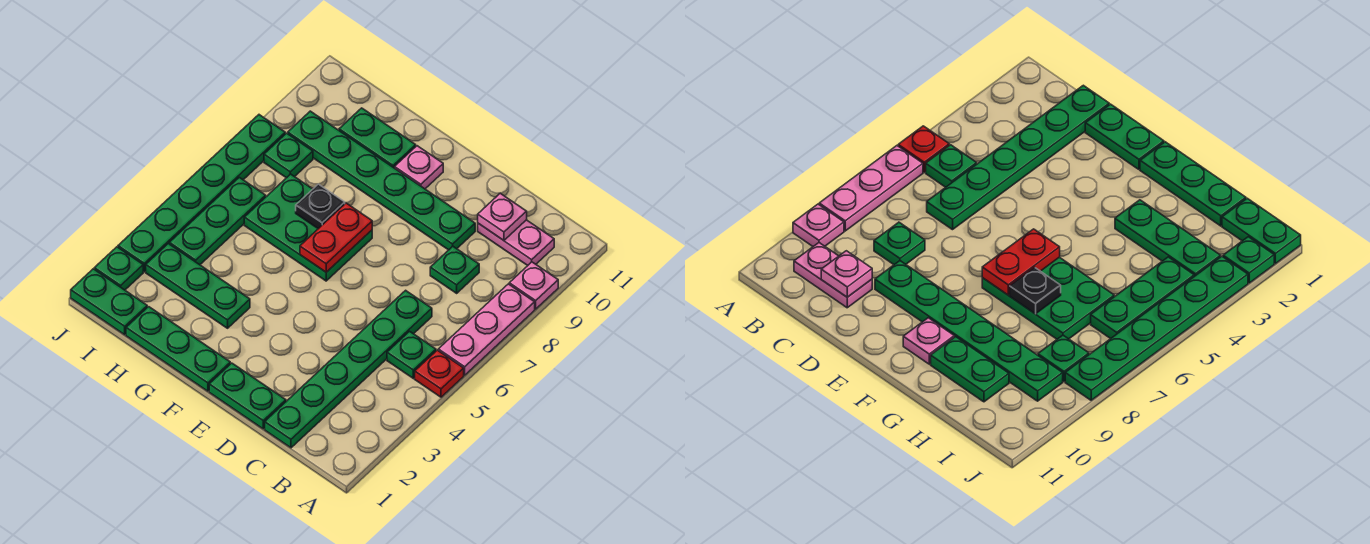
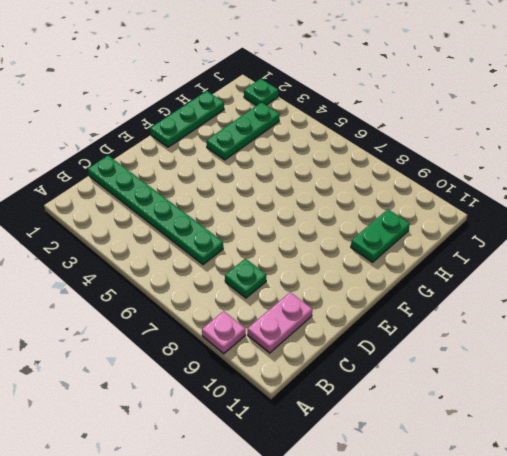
none -> red plate A5 level 1
none -> pink plate A6:A8 level 1
none -> green plate B5 level 1

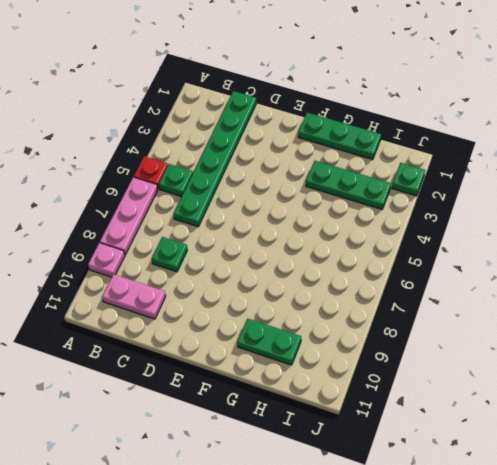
none -> green plate D1:E1 level 1
none -> green plate D9:I9 level 1
none -> green plate F6:H7 level 1

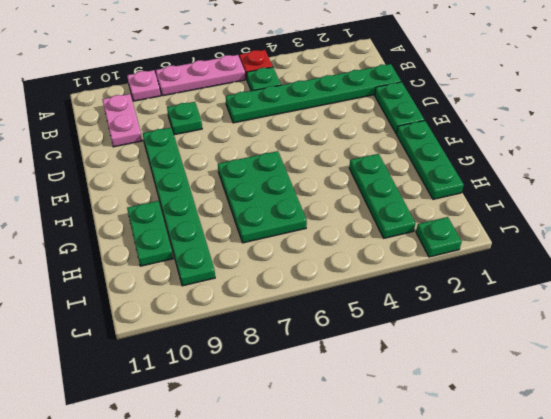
none -> pink plate F10 level 1
none -> green plate I1:J1 level 1
none -> green plate I4:I6 level 1

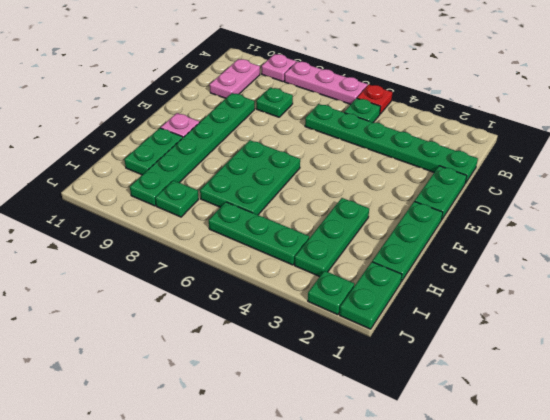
none -> green plate J3:J8 level 1
none -> pink plate C10 level 2
none -> red plate F6:F7 level 2

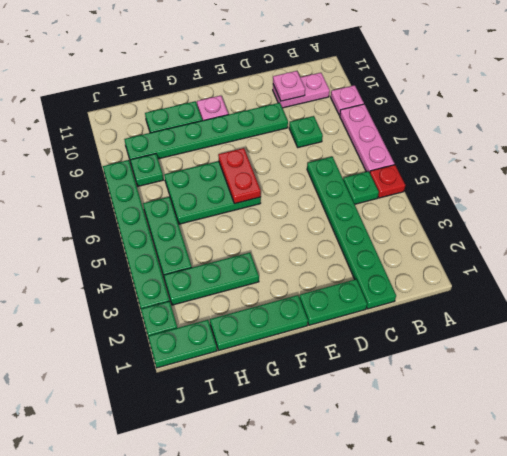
none -> black plate G7 level 2

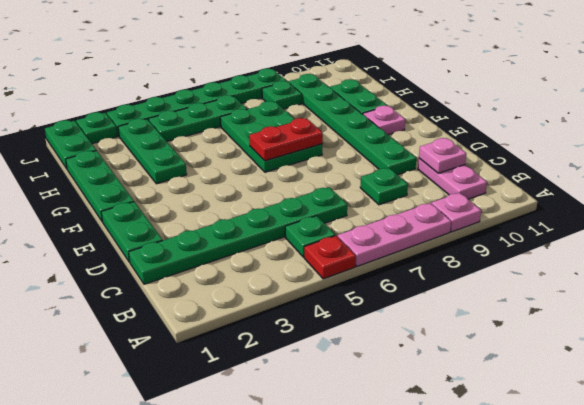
none -> black plate G7 level 2

